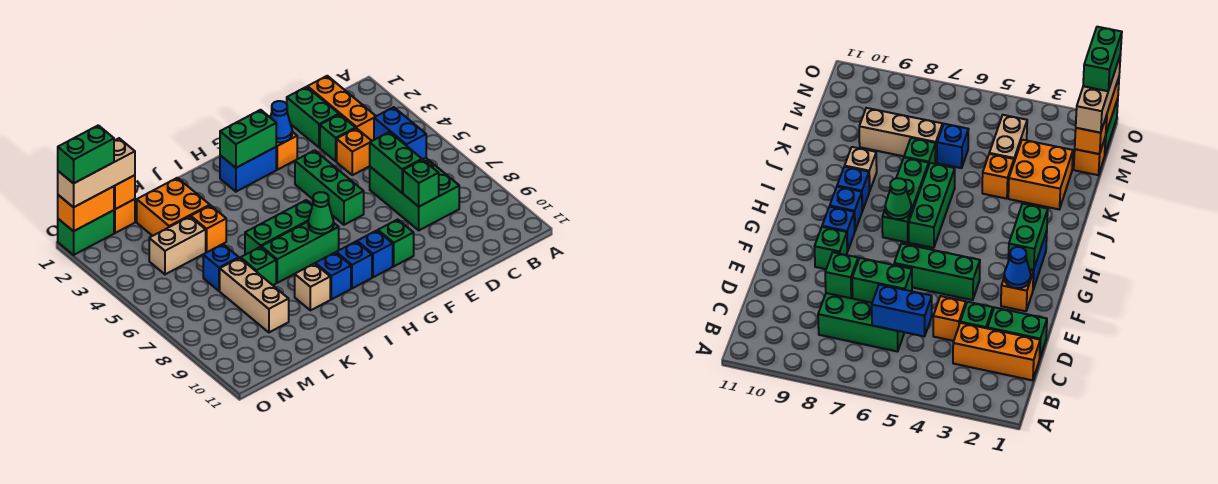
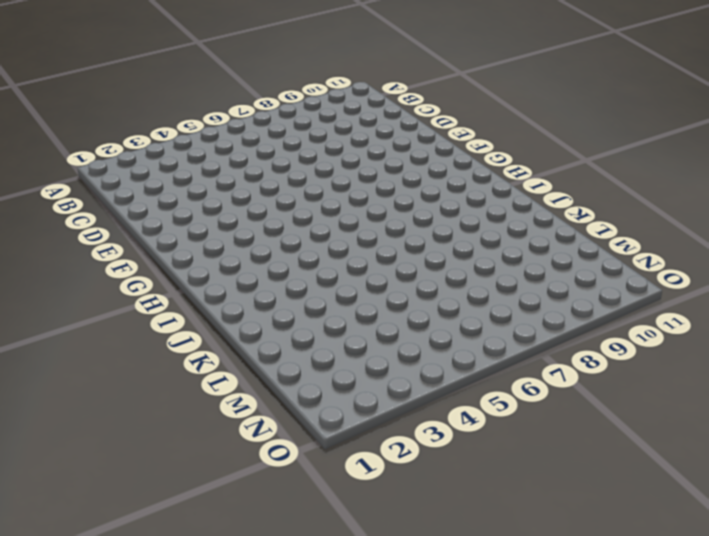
none -> orange brick C1:C3 level 1
none -> green brick C6:D8 level 1
none -> green brick D1:D2 level 1
none -> green brick D3 level 1

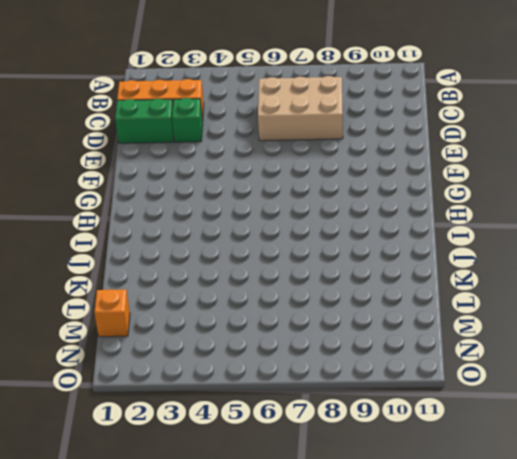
tan brick C6:D8 level 1 -> green brick C6:D8 level 1
none -> orange brick D4 level 1
none -> orange brick F2 level 1
none -> green brick F4:F6 level 1
none -> green brick F9 level 1

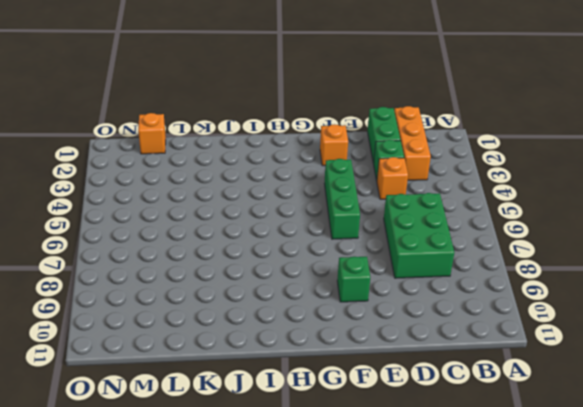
none -> blue brick G2:H2 level 1
none -> blue brick G9 level 1
none -> green brick H6:J6 level 1
none -> green brick H7:J7 level 1

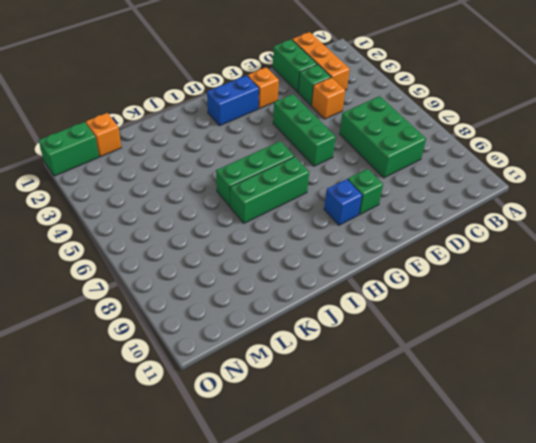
none -> blue brick H9 level 1
none -> blue brick I9 level 1
none -> tan brick J9 level 1
none -> orange brick K2:L3 level 1

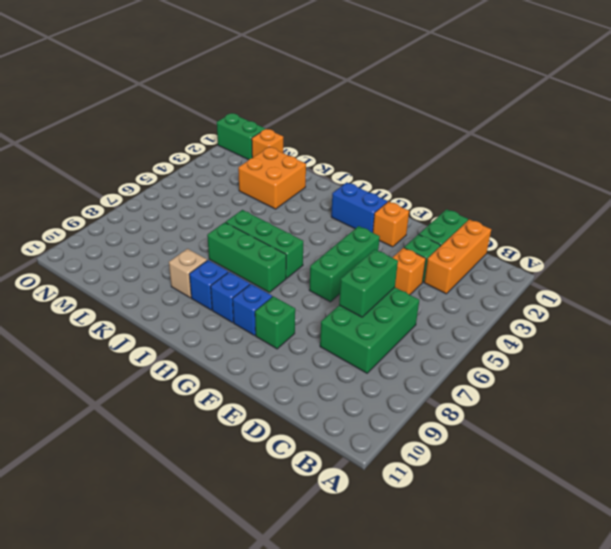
none -> orange brick K4 level 1
none -> green brick K7 level 1
none -> tan brick L4:M4 level 1
none -> blue brick L6 level 1

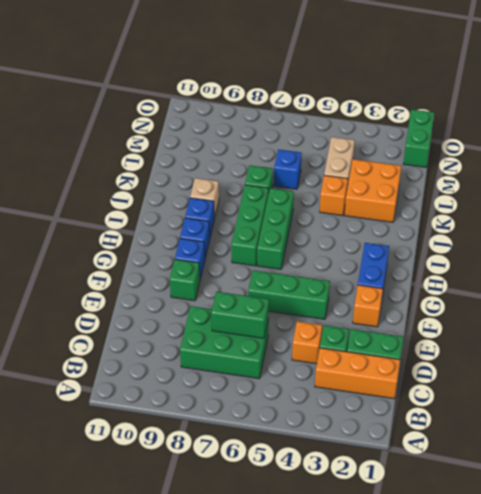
none -> tan brick L7:L9 level 1
none -> orange brick M1 level 1
none -> blue brick C5:C6 level 2
none -> green brick D8 level 2

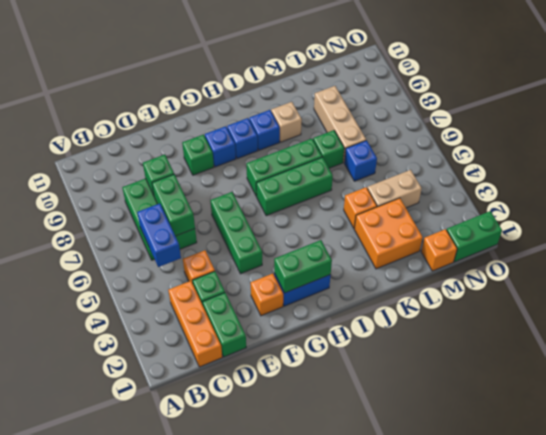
none -> blue cone F2 level 2
none -> green cone H7 level 2
none -> orange brick M1 level 2
none -> orange brick N1:O1 level 2

